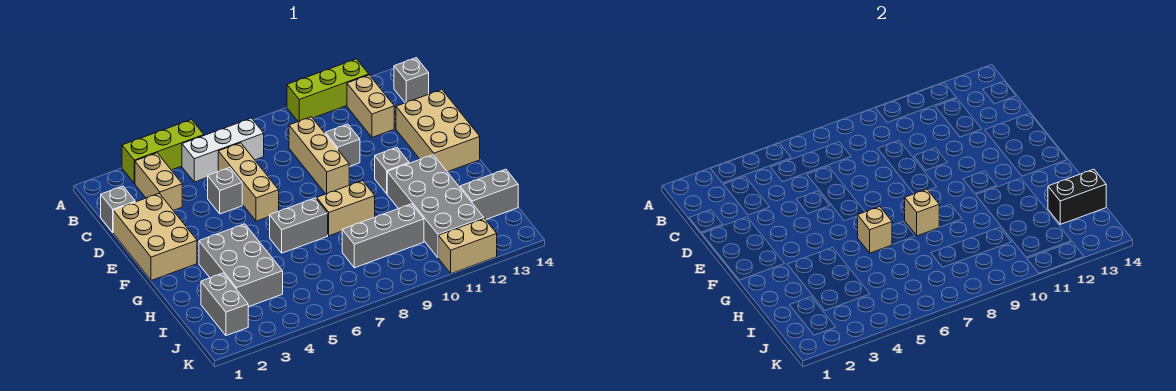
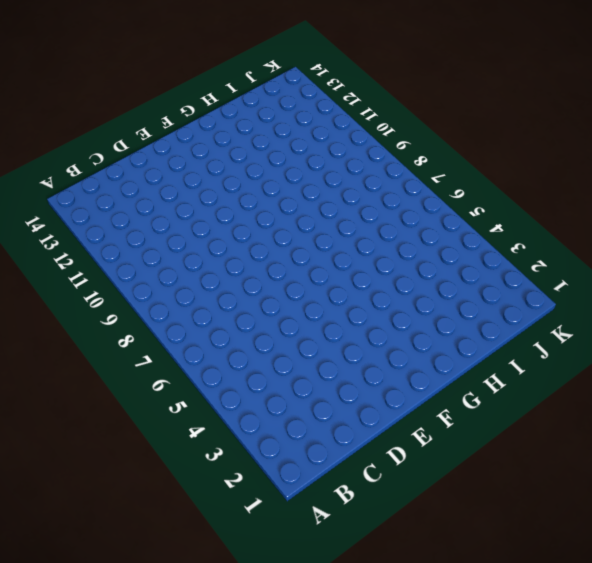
none -> lime brick A3:A5 level 1
none -> lime brick A10:A12 level 1
none -> tan brick B3:C3 level 1

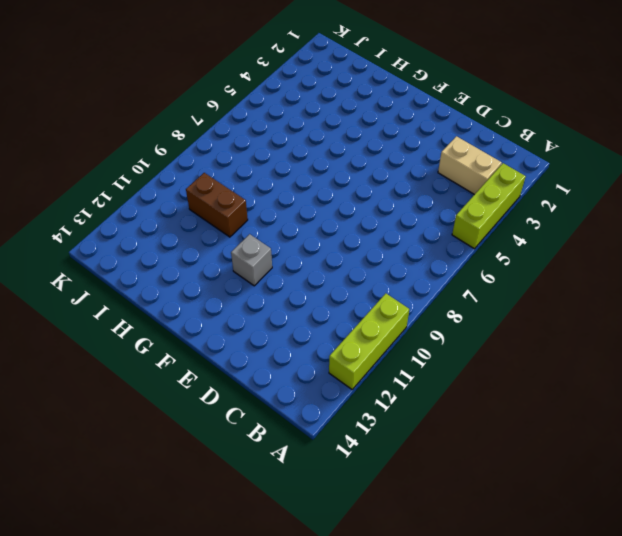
brown brick H10:I10 level 1 -> grey brick I8:I10 level 1
none -> white brick B5:B7 level 1
none -> tan brick B12:C12 level 1
none -> grey brick B14 level 1

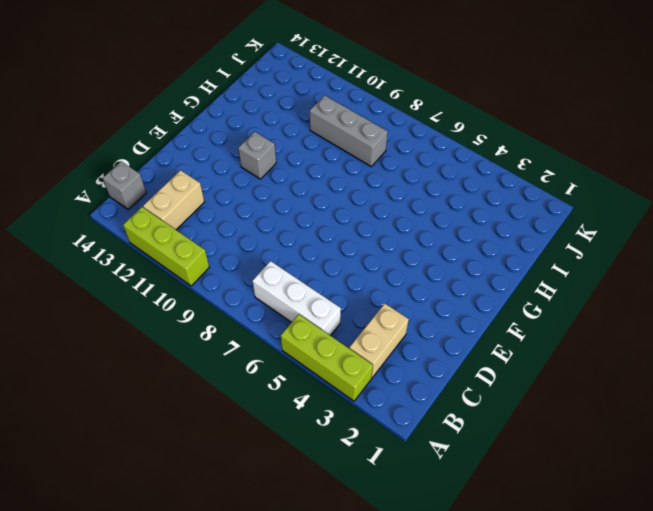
none -> grey brick C1 level 1
none -> tan brick C6:E6 level 1
none -> tan brick C9:E9 level 1

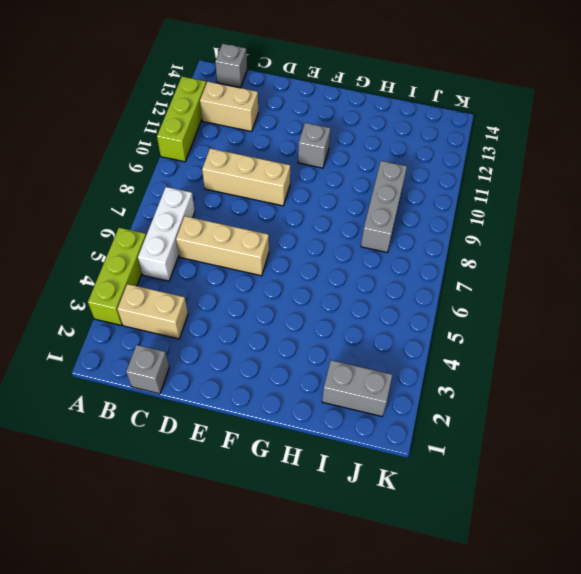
none -> tan brick D1:F2 level 1
none -> grey brick D5 level 1
none -> grey brick D10 level 1

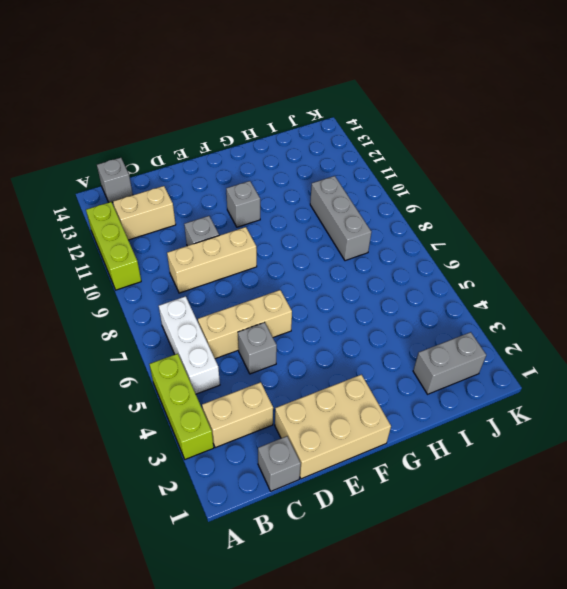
none -> tan brick D13:F14 level 1
none -> grey brick G3:I4 level 1
none -> grey brick G6:G7 level 1

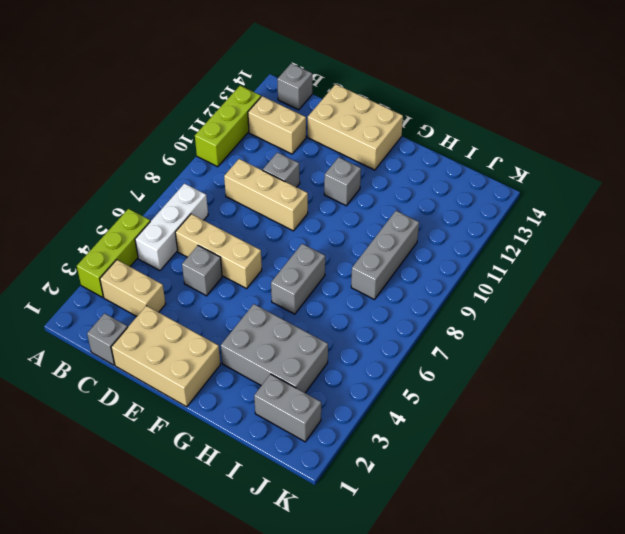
none -> tan brick G8:G9 level 1
none -> grey brick G11:J12 level 1
none -> grey brick I13:I14 level 1

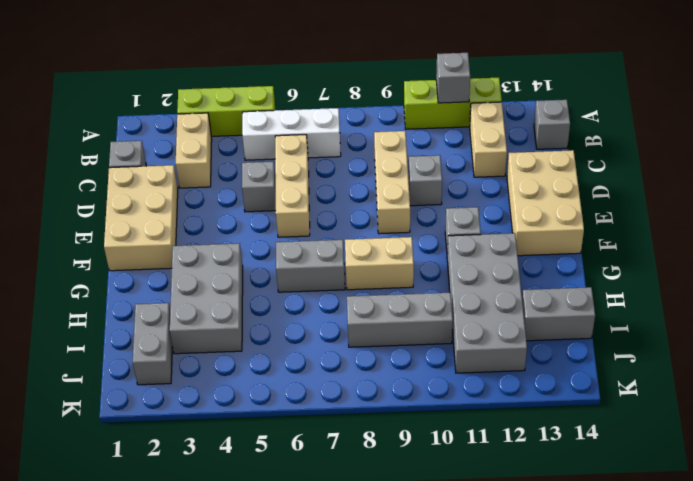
grey brick A11 level 2 -> none
none -> tan brick K11:K12 level 1
none -> tan brick G6 level 2
none -> tan brick G8 level 2

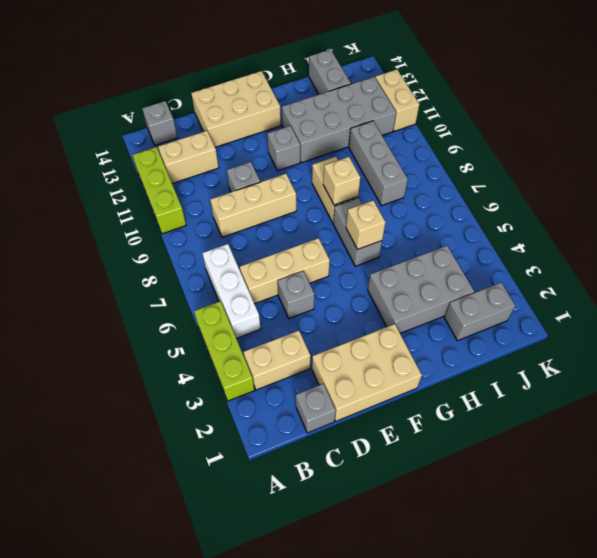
none -> black brick I13:I14 level 2

